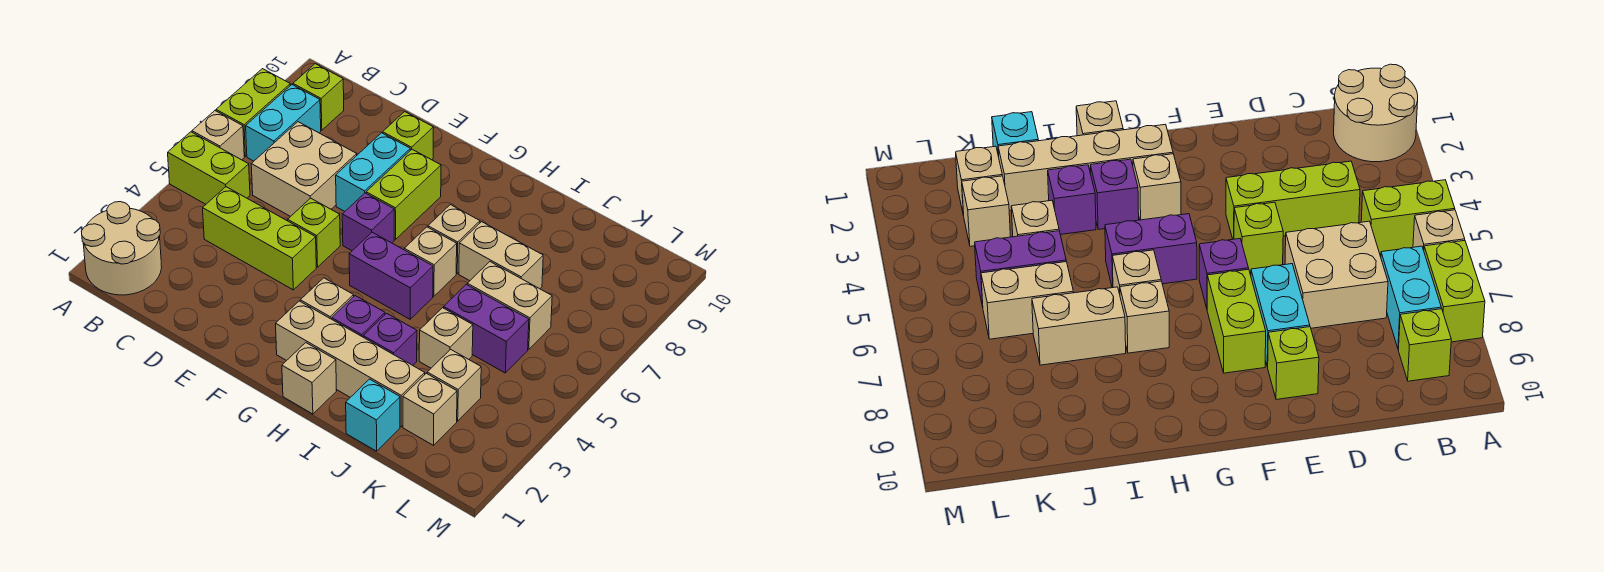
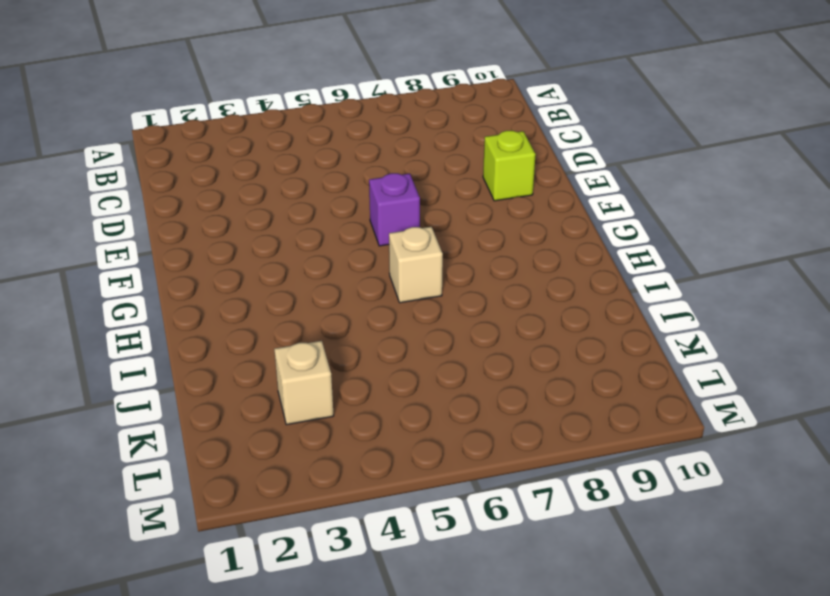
none -> tan round brick A1:B2 level 1
none -> lime brick A5:B5 level 1
none -> tan brick A6 level 1

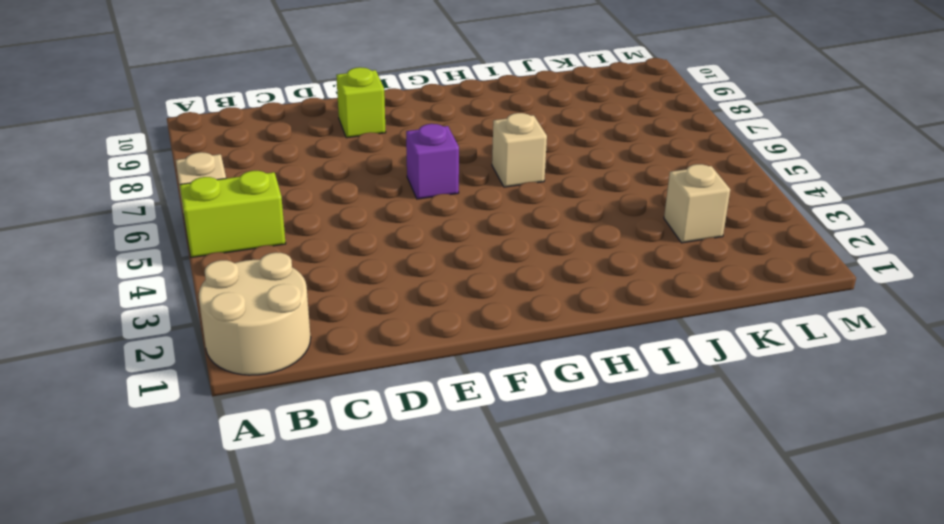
none -> lime brick A7:A8 level 1
none -> cyan brick B7:B8 level 1
none -> lime brick B9 level 1

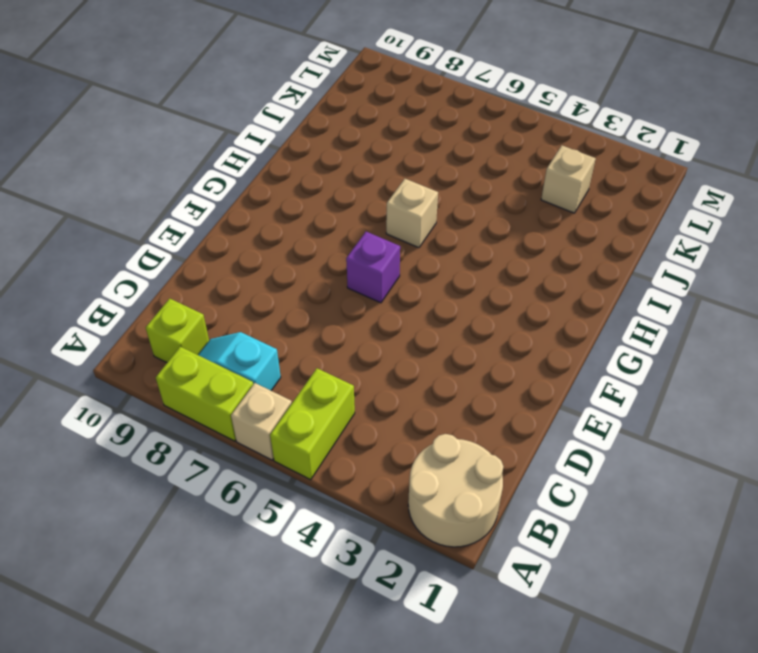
cyan slope B7:B8 level 1 top 7 -> cyan brick B7:B8 level 1
none -> lime brick C4:E4 level 1
none -> tan brick C6:D7 level 1
none -> lime brick E5 level 1

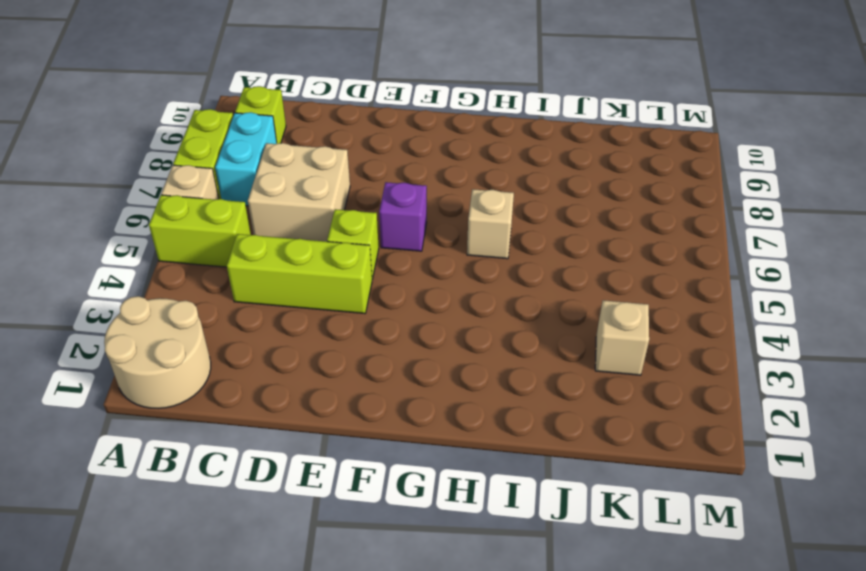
none -> cyan brick E7:E8 level 1
none -> lime brick E9 level 1
none -> lime brick F7:F8 level 1

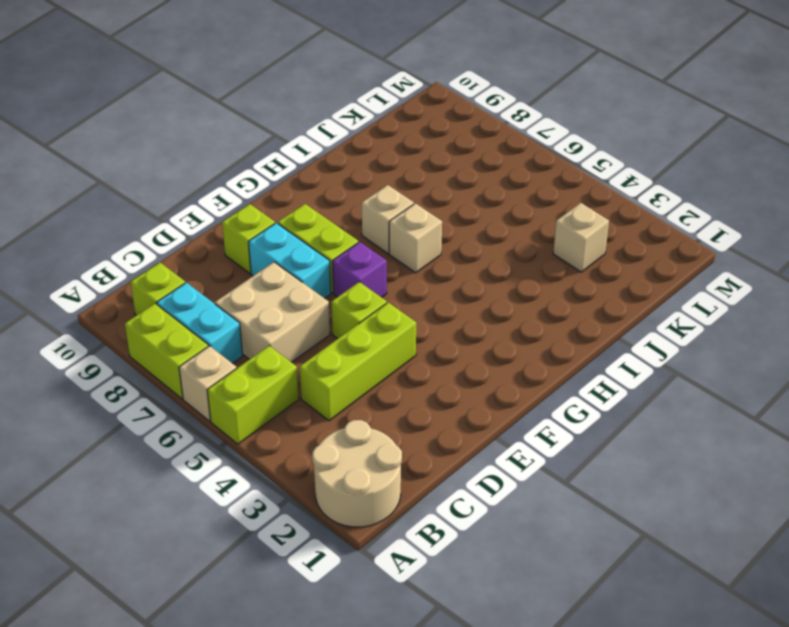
none -> tan brick G2:J2 level 1
none -> tan brick G3 level 1
none -> purple brick G5:H5 level 1

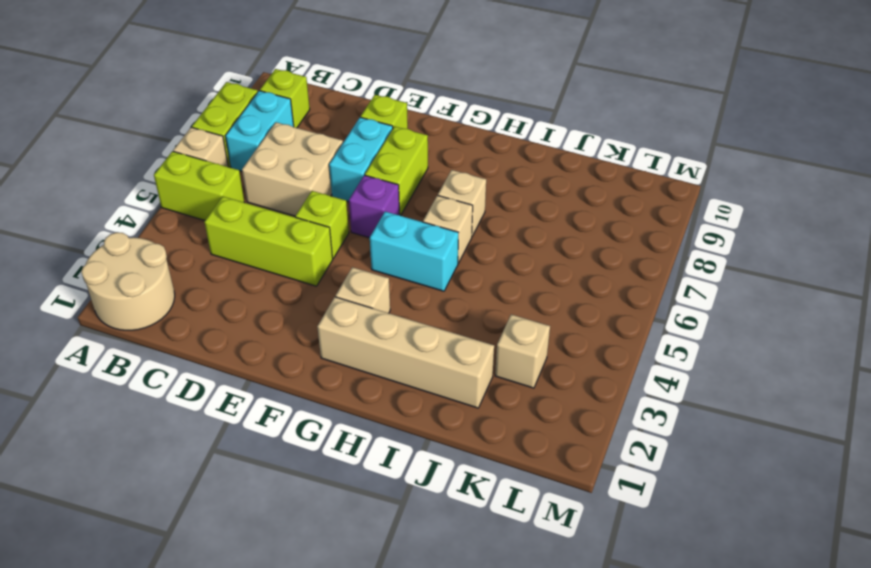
cyan brick G5:H5 level 1 -> purple brick G5:H5 level 1
none -> tan brick H1 level 1
none -> purple brick H3 level 1
none -> purple brick I3 level 1

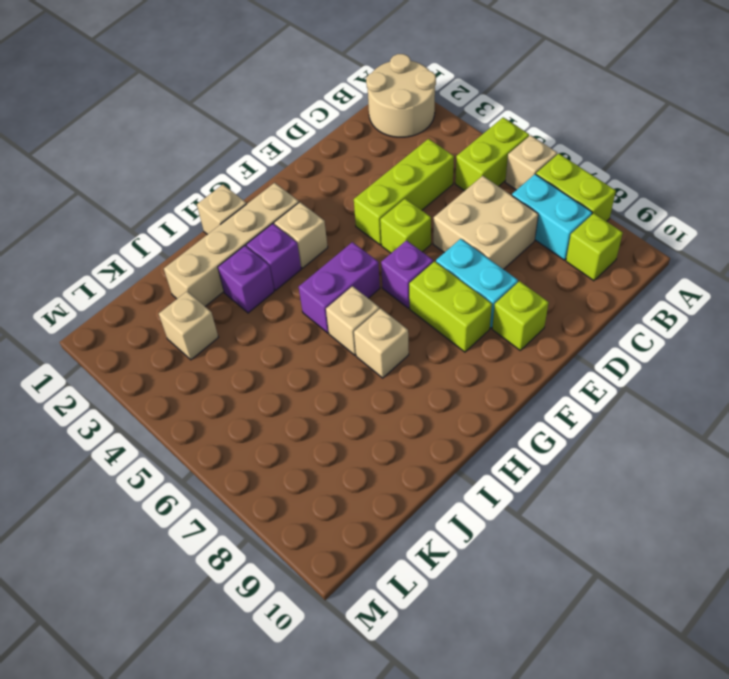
none -> tan brick I7:J7 level 1
none -> cyan brick J1 level 1
none -> tan brick J4 level 1

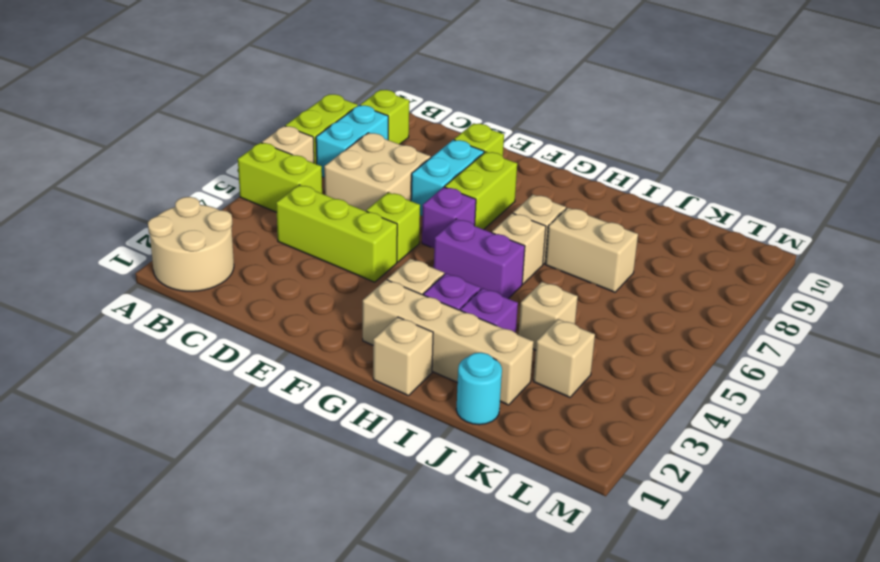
cyan round brick J1 level 1 -> cyan brick J1 level 1
none -> purple brick J5:K5 level 1
none -> tan brick J6:K6 level 1
none -> tan brick K2 level 1

